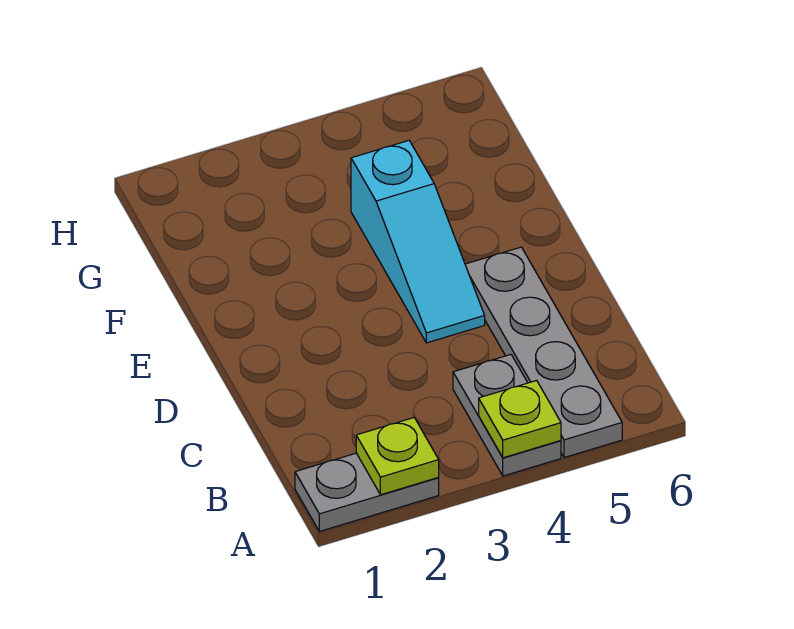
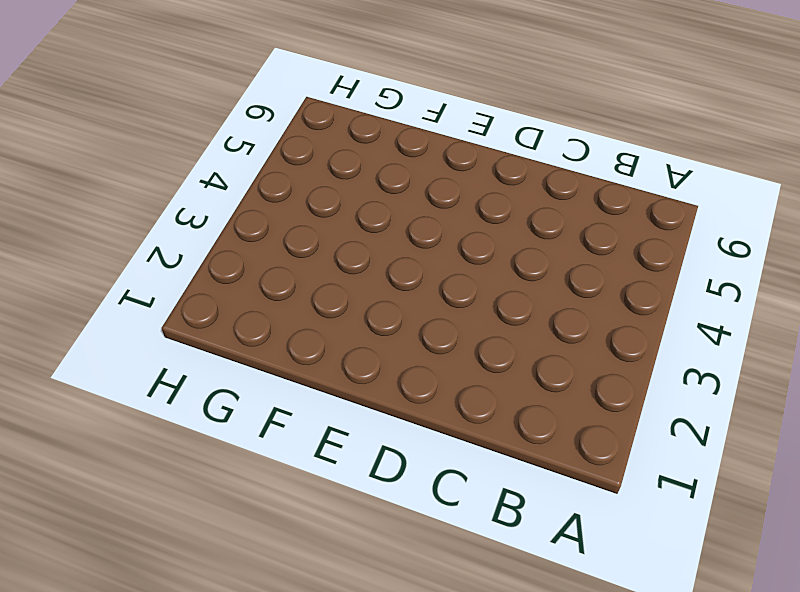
none -> grey plate A1:A2 level 1
none -> grey plate A4:B4 level 1

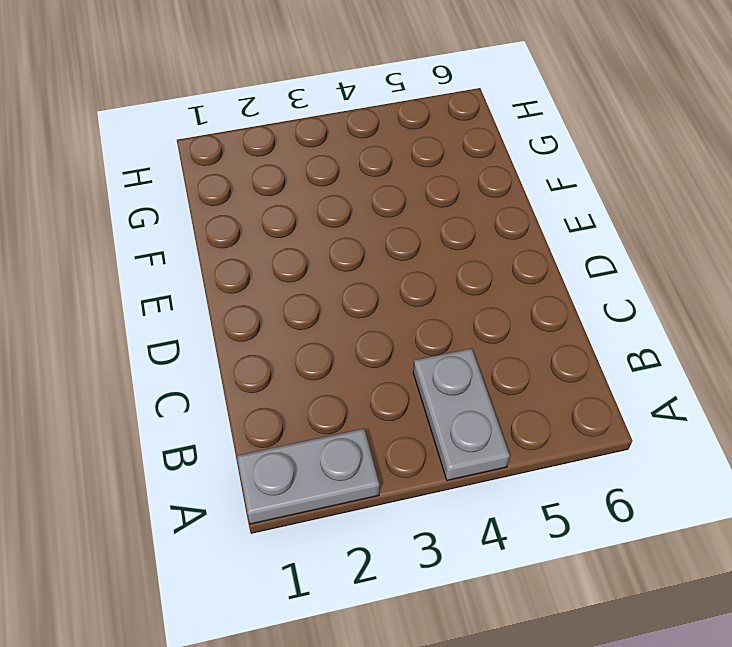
none -> grey plate A5:D5 level 1
none -> cyan slope D4:F4 level 1 top F

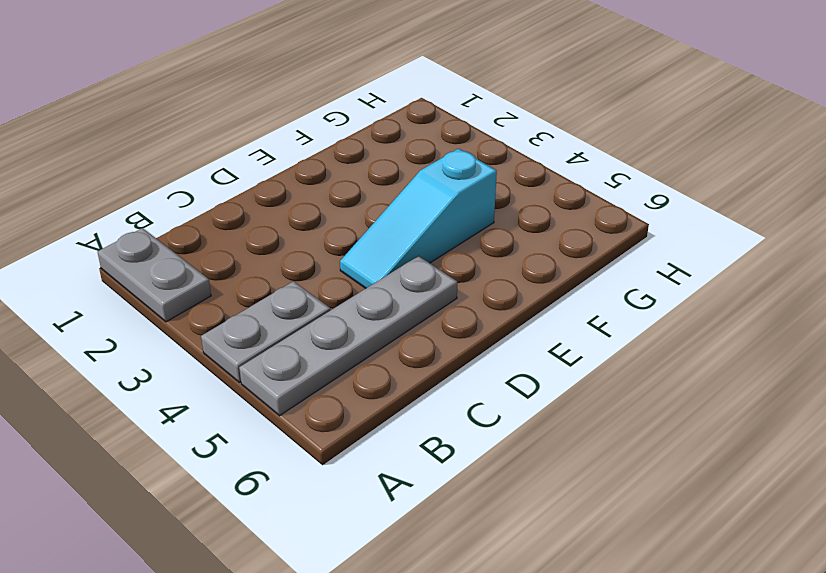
none -> lime plate A2 level 2
none -> lime plate A4 level 2

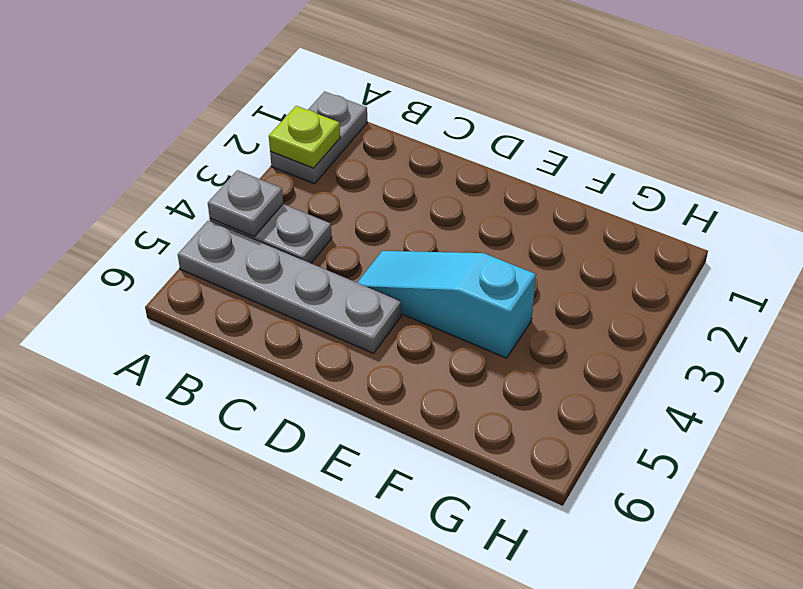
grey plate A4 level 2 -> lime plate A4 level 2

